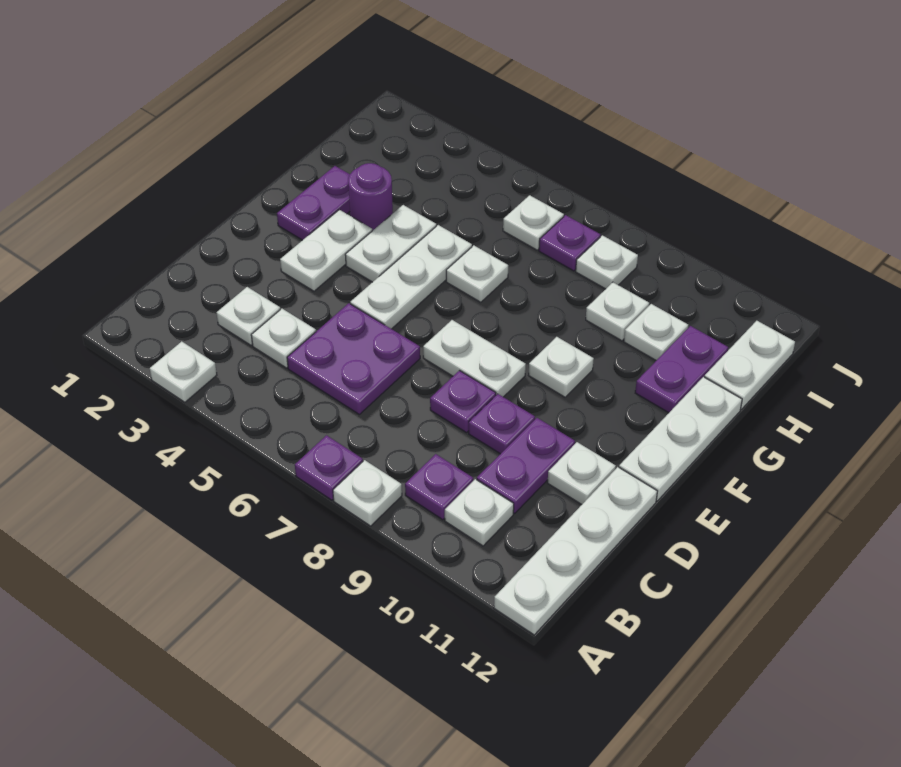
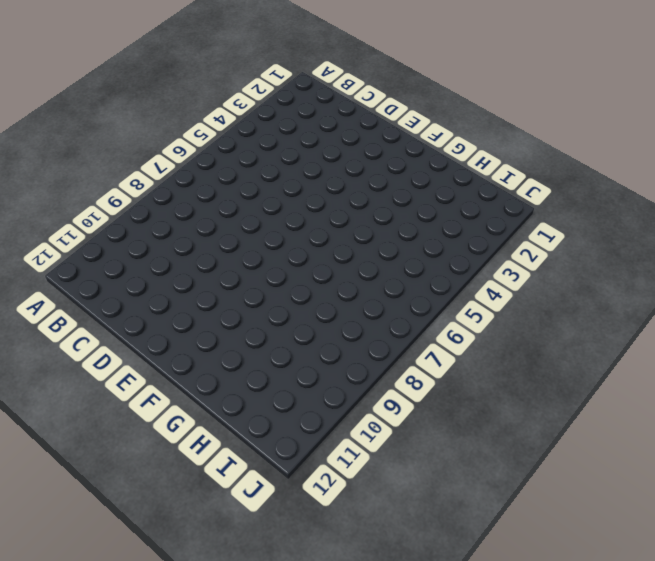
none -> white plate A3 level 1
none -> purple plate A7 level 1
none -> white plate A8 level 1

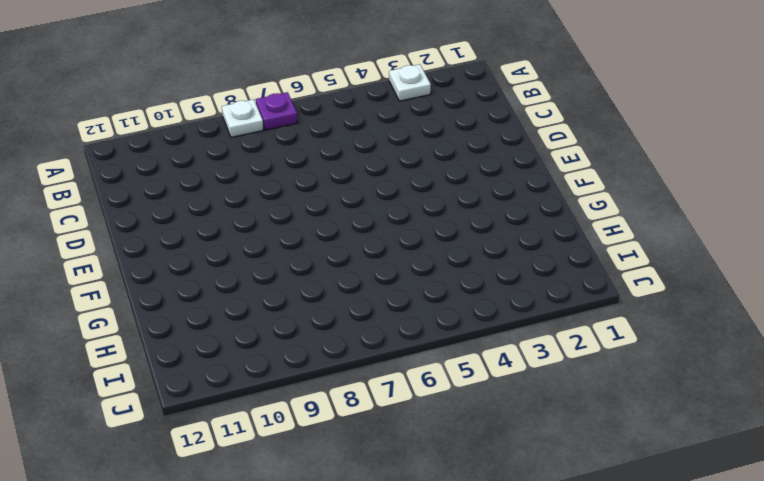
none -> white plate A12:D12 level 1
none -> purple plate B9 level 1
none -> white plate B10 level 1

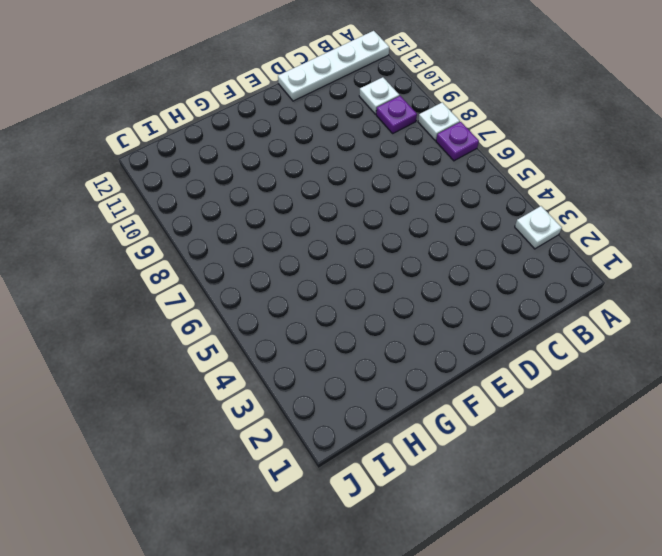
none -> white plate C3 level 1
none -> white plate C4 level 1
none -> purple plate C5:D6 level 1

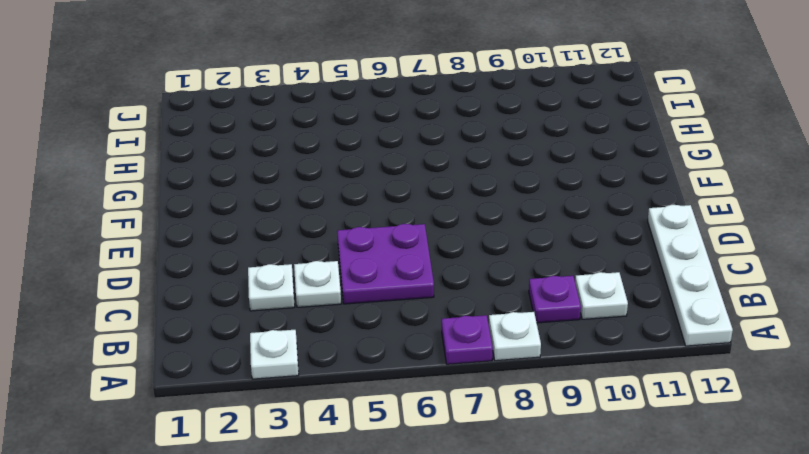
none -> purple plate C10:D10 level 1
none -> purple plate D8 level 1
none -> purple plate D9 level 1

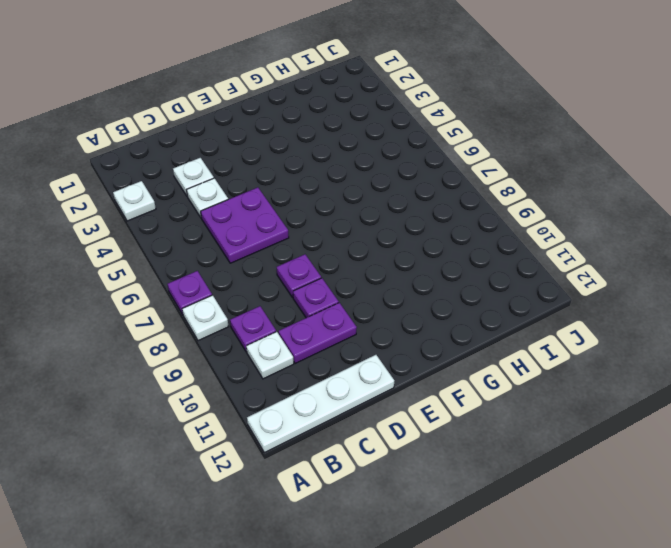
none -> white plate D11 level 1
none -> white plate E3:F3 level 1
none -> white plate E5:G5 level 1

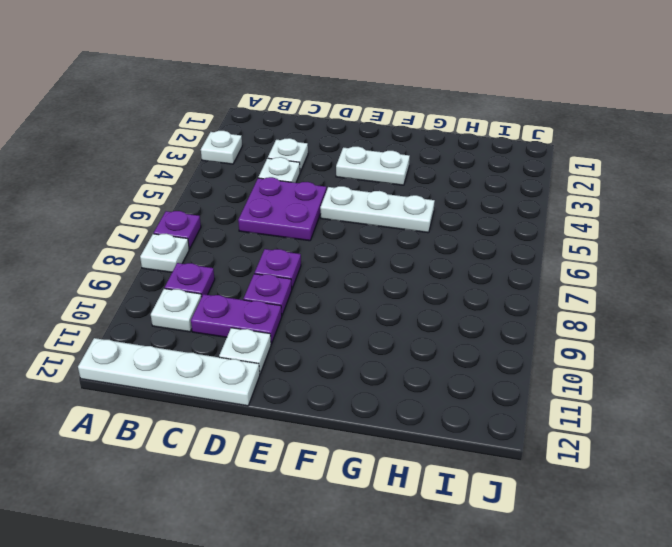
none -> white plate E7:E8 level 1
none -> white plate E12:G12 level 1
none -> purple plate F2:G2 level 1

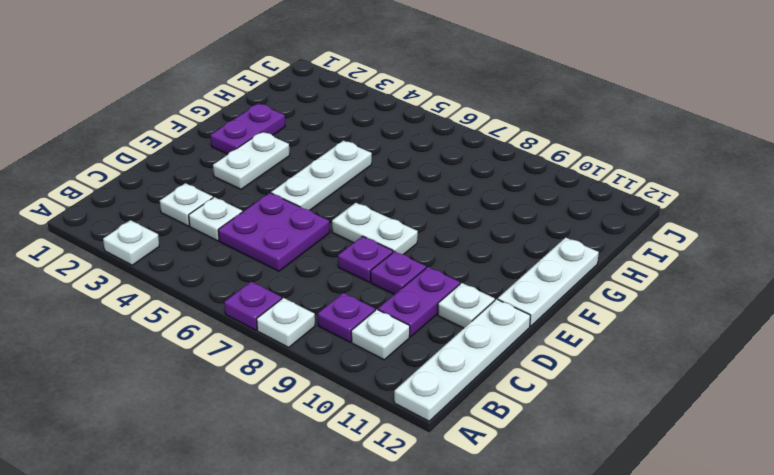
none -> white plate F4:G4 level 1
none -> white plate F9 level 1
none -> purple round brick G3 level 1

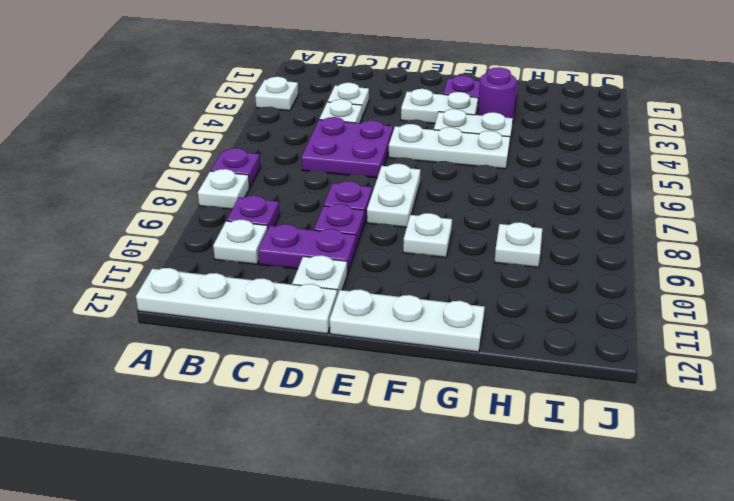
none -> white plate G6 level 1
none -> purple plate G11:H11 level 1
none -> white plate H10 level 1

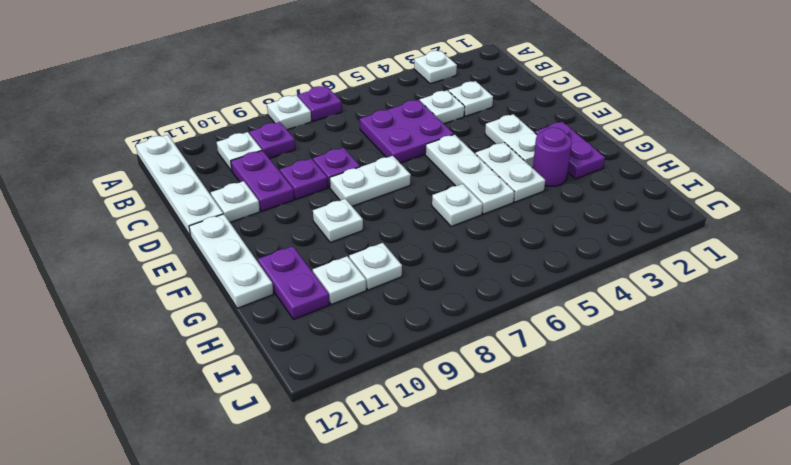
none -> white plate H12:I12 level 1
none -> white plate I6 level 1
none -> purple plate I7 level 1

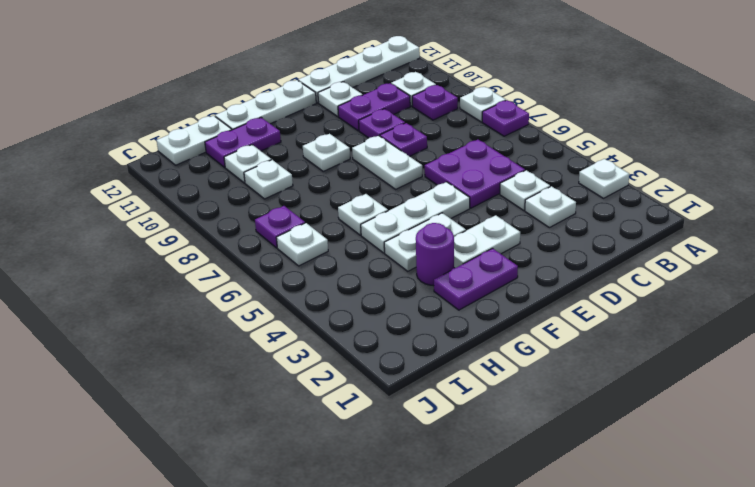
none -> white plate I8 level 1

